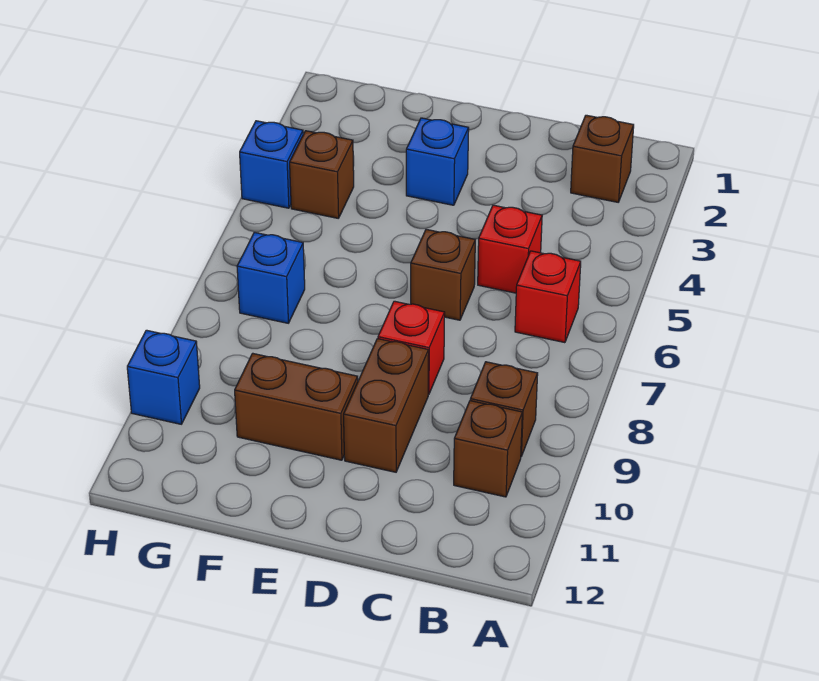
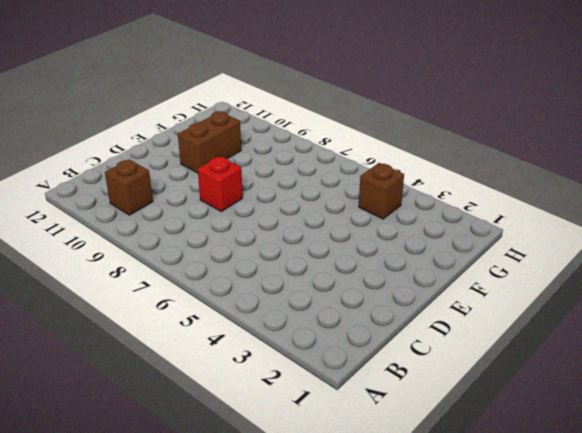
none -> brown brick B2 level 1
none -> red brick B6 level 1
none -> brown brick B9 level 1

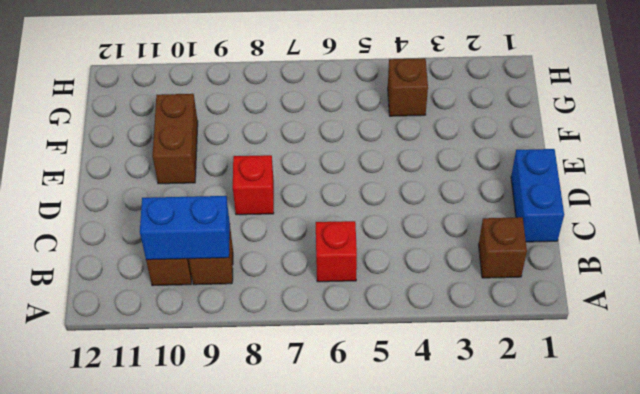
blue brick B9:B10 level 2 -> none
blue brick C1:D1 level 1 -> none
none -> red brick C5 level 1
none -> brown brick D6 level 1
none -> brown brick D9:D10 level 1

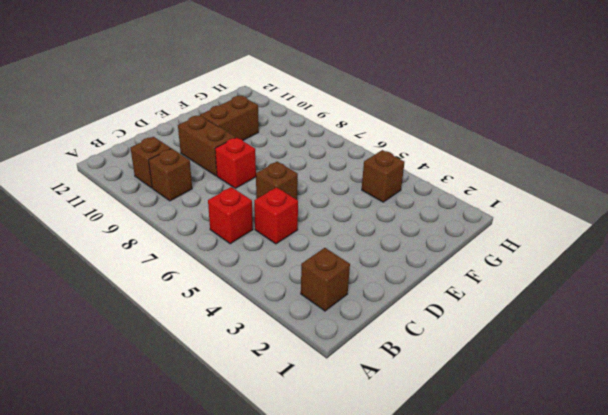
none -> blue brick E3 level 1
none -> blue brick G7 level 1
none -> blue brick H4 level 1

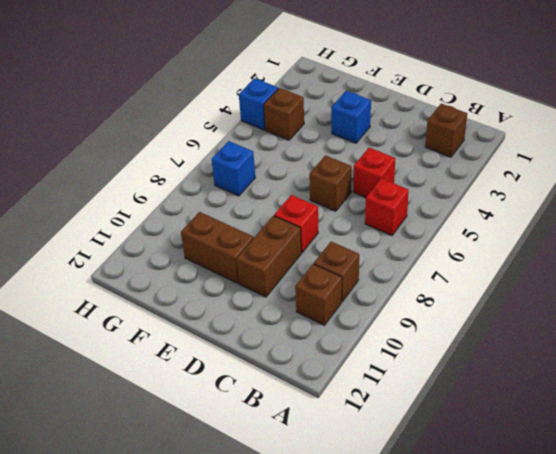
none -> blue brick H10 level 1

